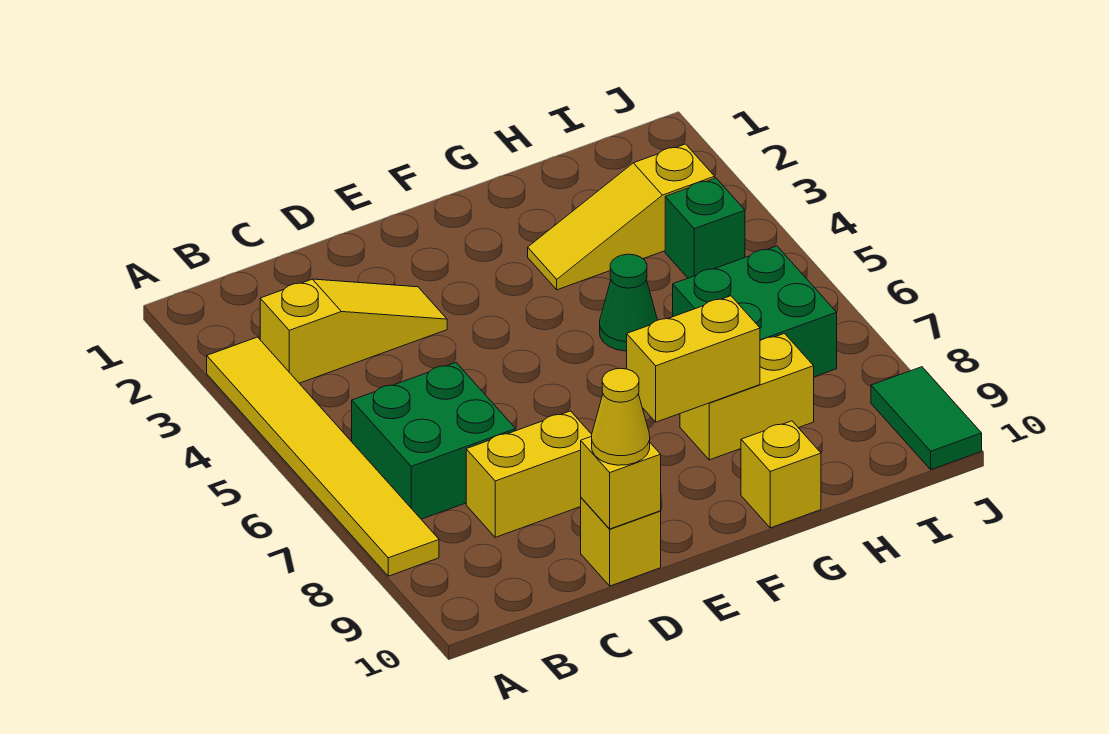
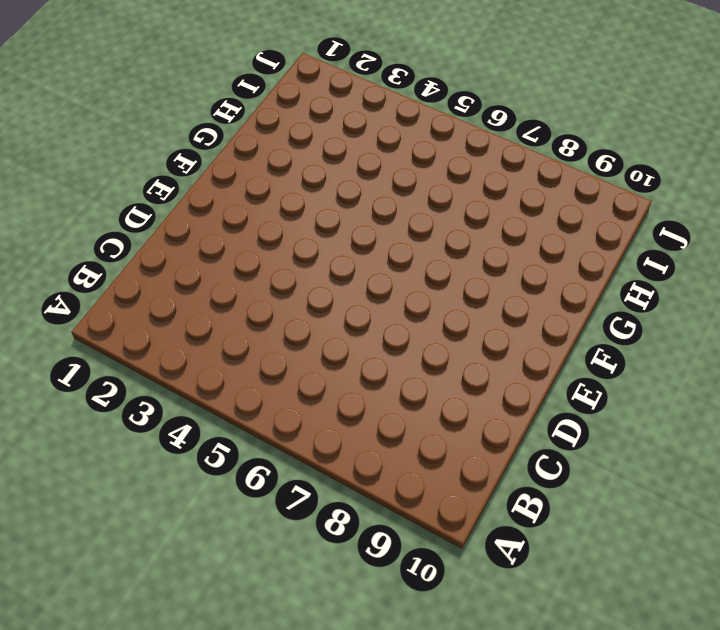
none -> yellow tile A3:A8 level 1
none -> yellow slope B3:D3 level 1 top B
none -> green brick B6:C7 level 1

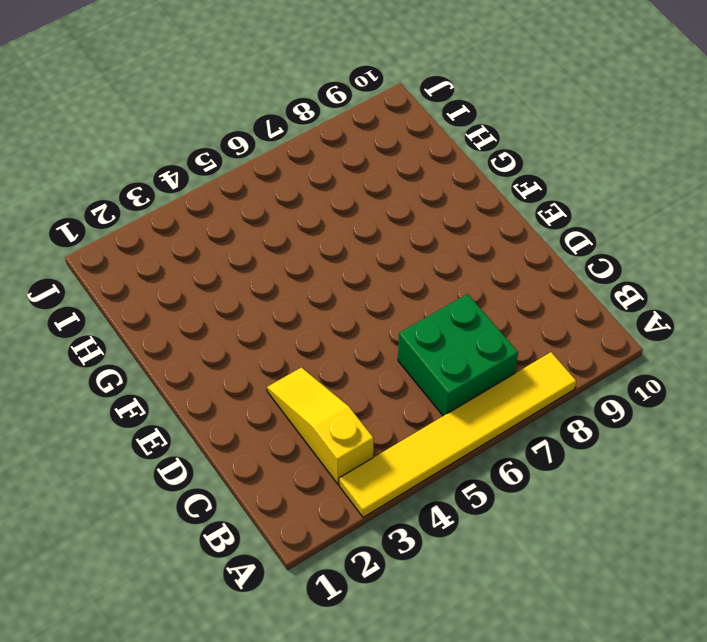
none -> yellow brick C8:D8 level 1
none -> yellow brick D10 level 1
none -> yellow slope G3:I3 level 1 top I

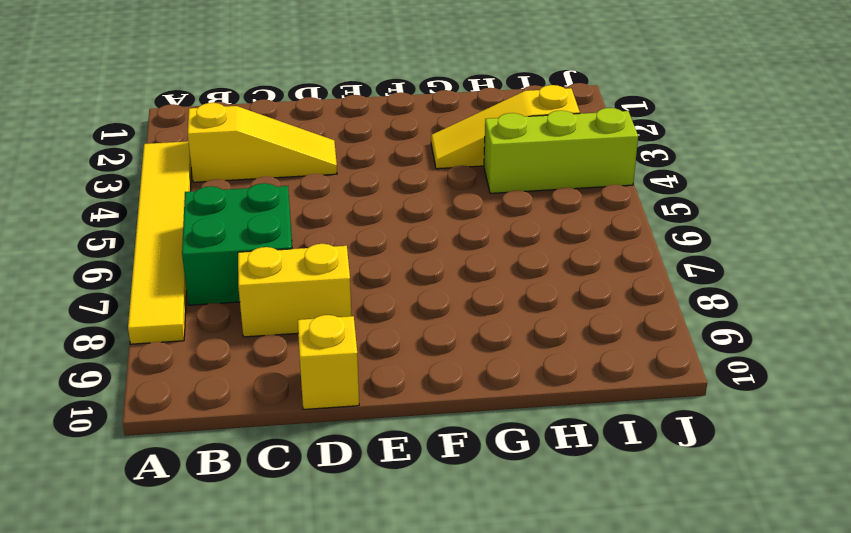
lime brick H4:J4 level 1 -> green brick I4 level 1
none -> green cone G5 level 1
none -> yellow brick G8:H8 level 1
none -> yellow brick G10 level 1

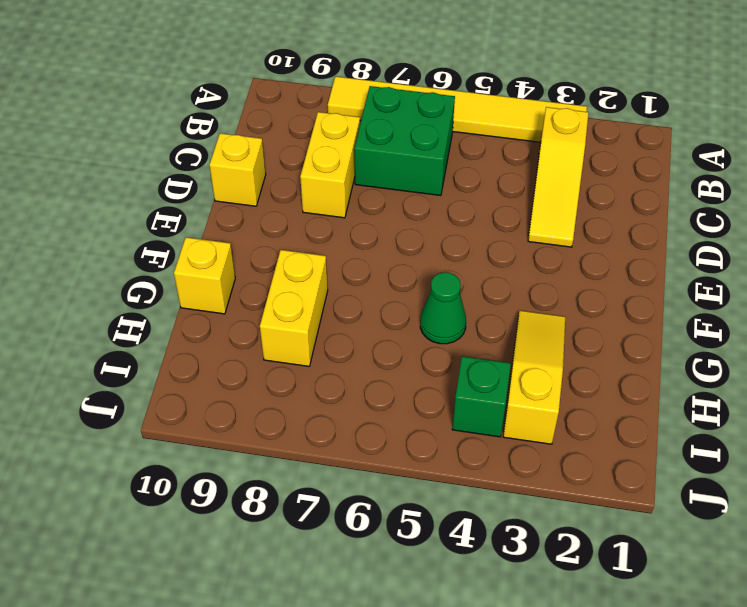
none -> green brick H6:I7 level 1
none -> green tile J9:J10 level 1
none -> yellow brick D10 level 2

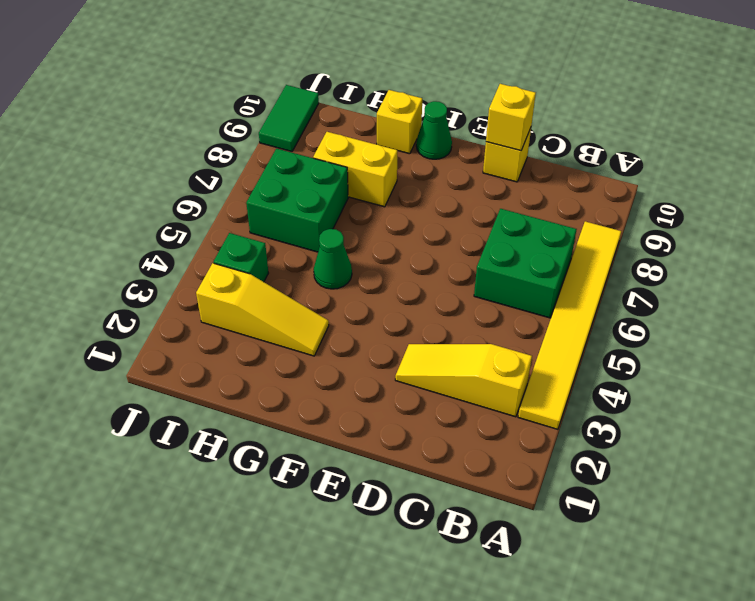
green cone F10 level 1 -> none
none -> yellow brick C8:D8 level 1
none -> yellow brick F8:G8 level 2
none -> yellow cone D10 level 3

